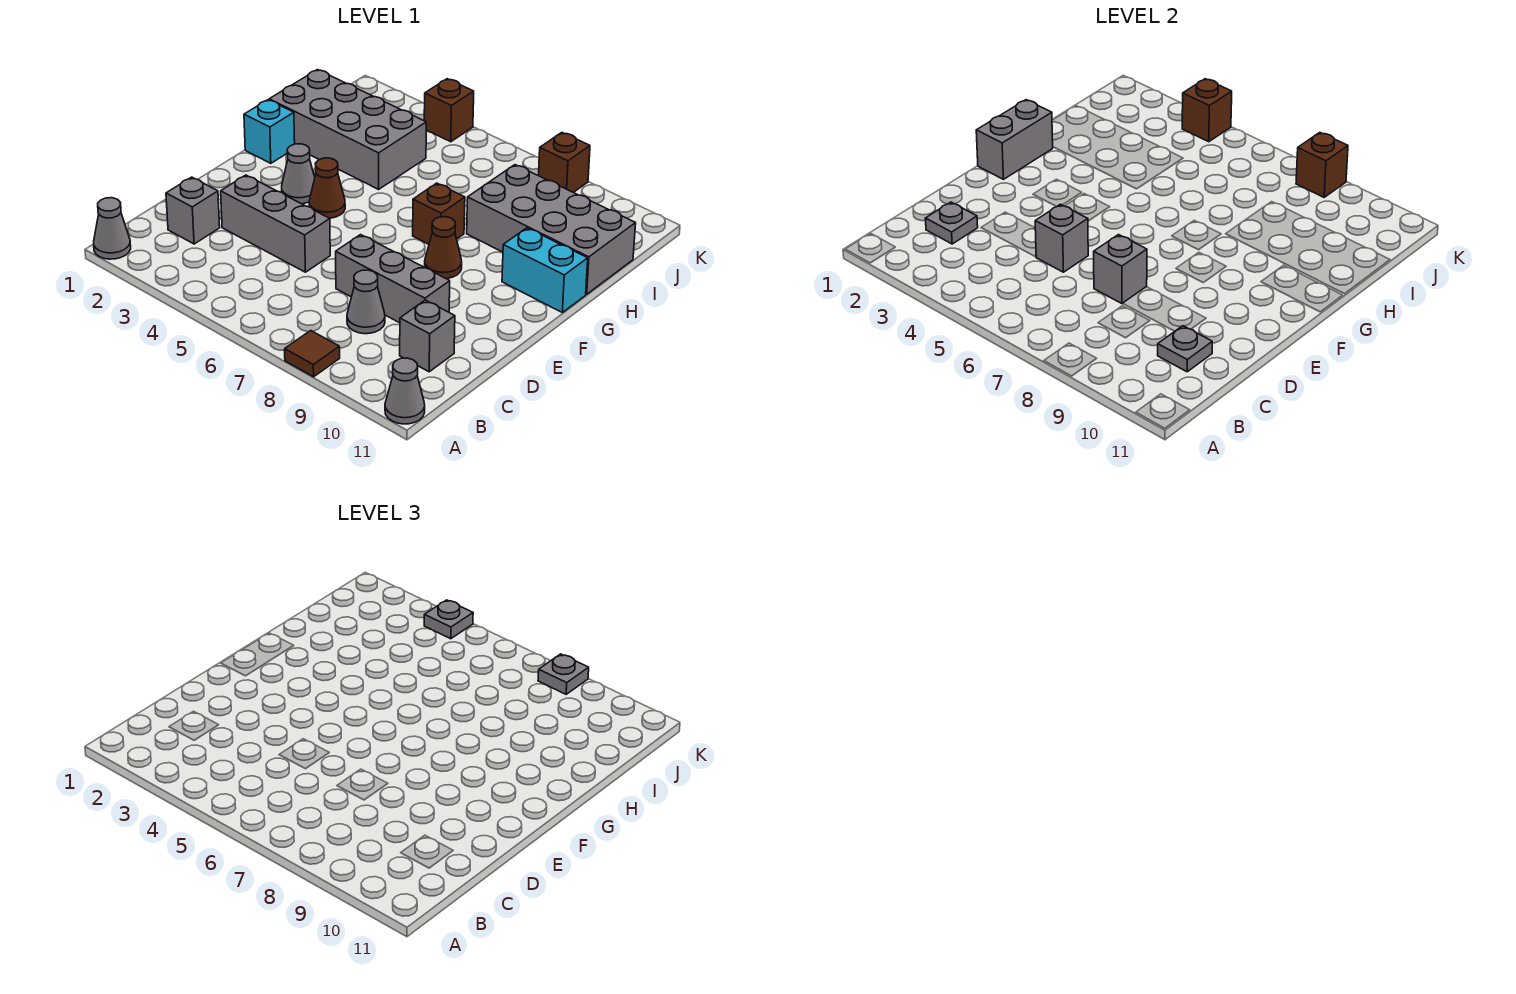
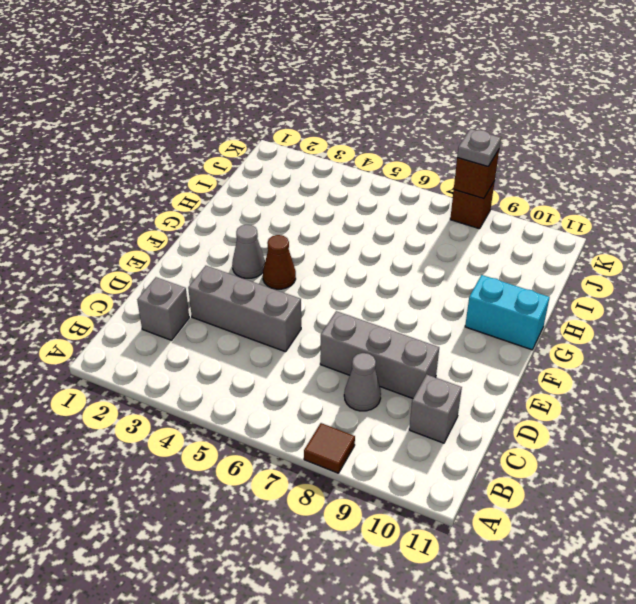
none -> grey cone A1 level 1
none -> grey cone A11 level 1
none -> brown cone F8 level 1

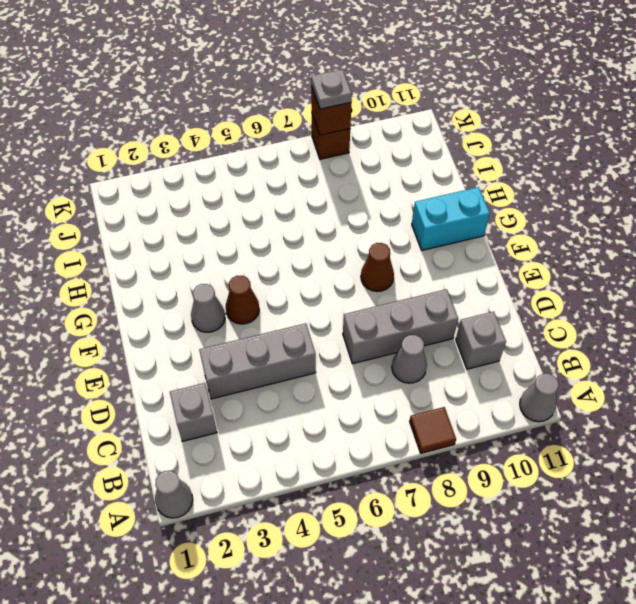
none -> cyan brick G1 level 1
none -> brown brick G7 level 1
none -> grey brick H1:I4 level 1

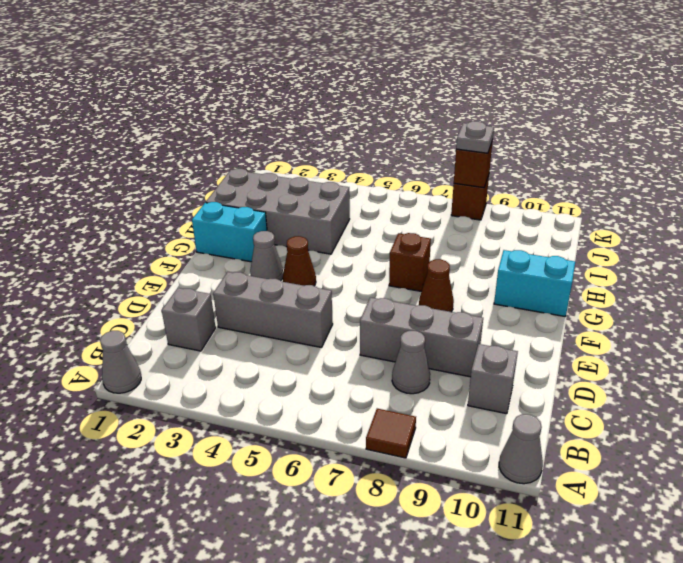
cyan brick G1:G2 level 1 -> cyan brick G1 level 1
none -> grey brick H8:I11 level 1
none -> brown brick K4 level 1
none -> grey plate C2 level 2

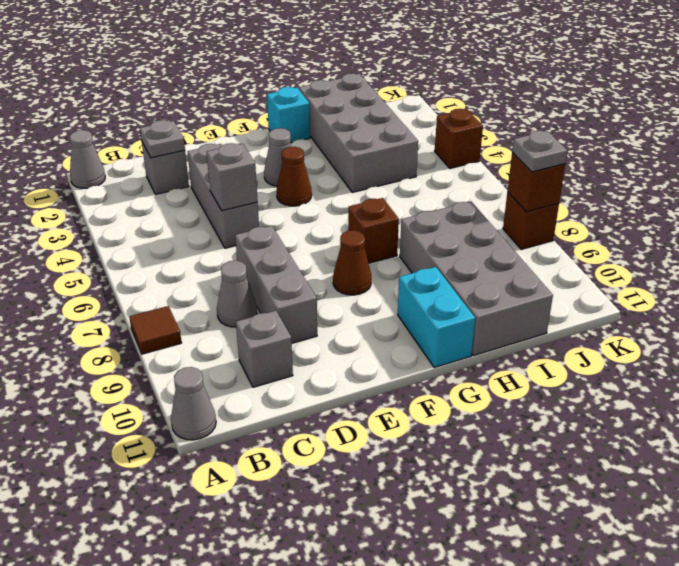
none -> grey plate C10 level 2
none -> grey brick D7 level 2
none -> grey brick F1:G1 level 2

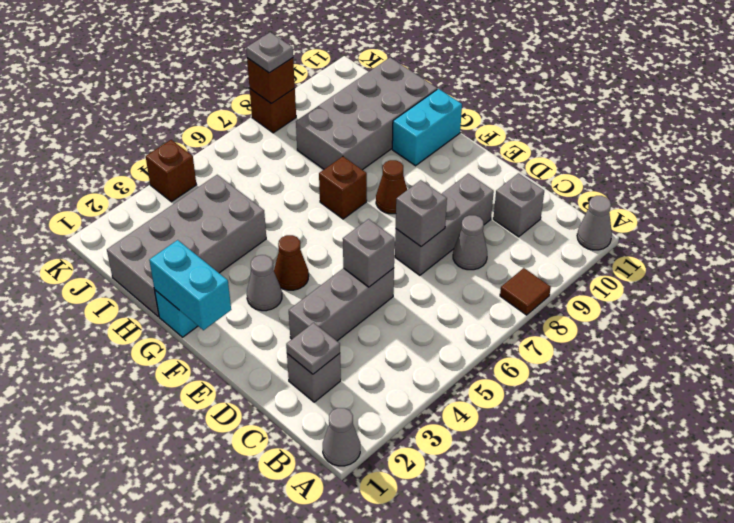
cyan brick F1:G1 level 2 -> grey brick F1:G1 level 2
none -> grey plate C10 level 2
none -> brown brick K4 level 2
none -> grey plate K4 level 3

